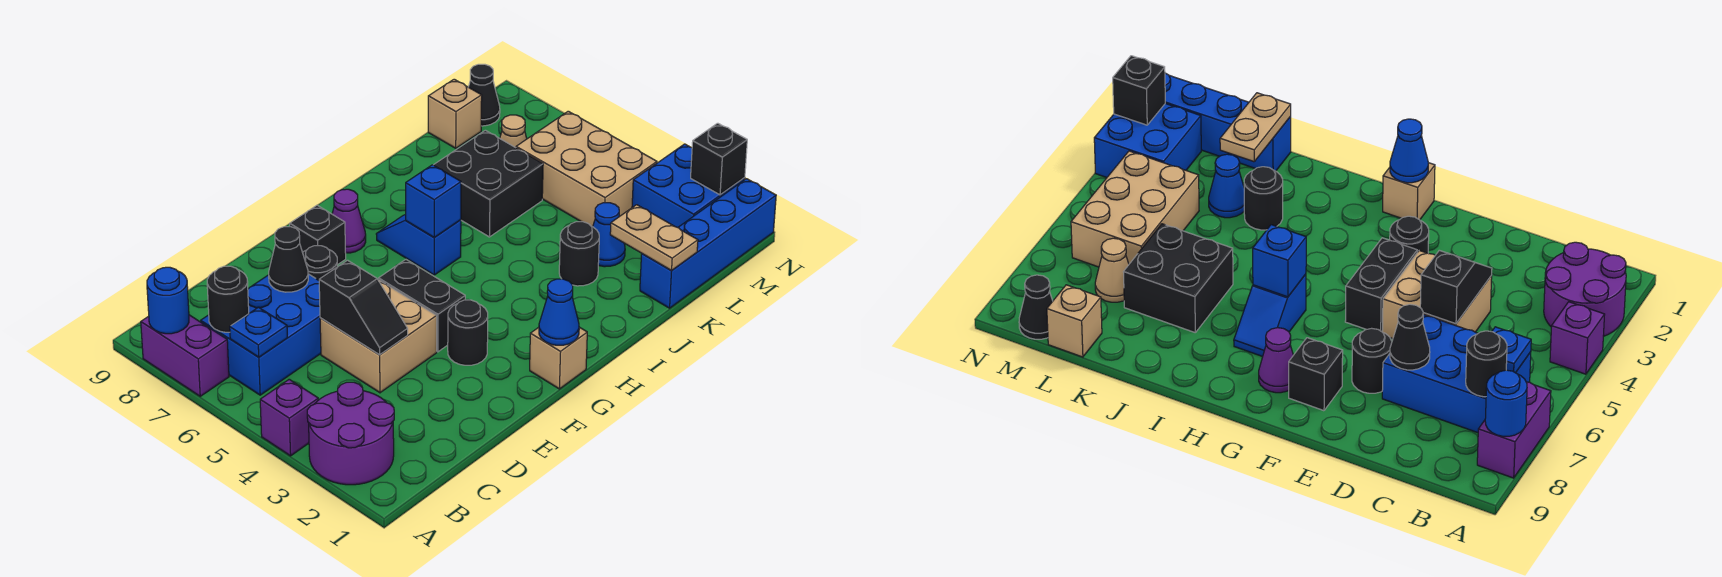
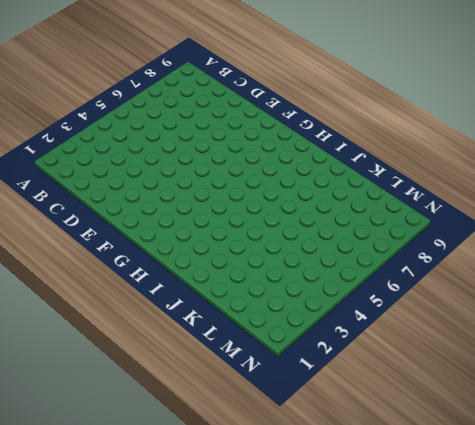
none -> purple round brick A2:B3 level 1
none -> purple brick A4 level 1
none -> purple brick A7:A8 level 1
none -> blue brick B6:D7 level 1

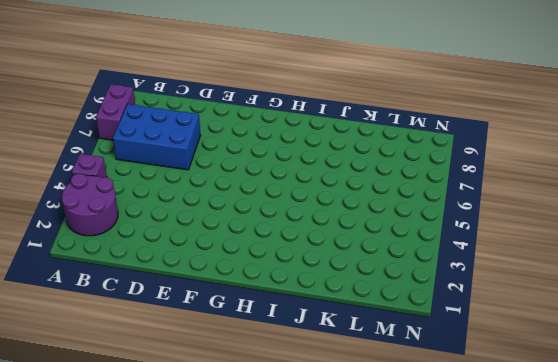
none -> tan brick D4:E5 level 1
none -> black round brick E7 level 1
none -> black round brick F3 level 1
none -> black brick F4:F5 level 1

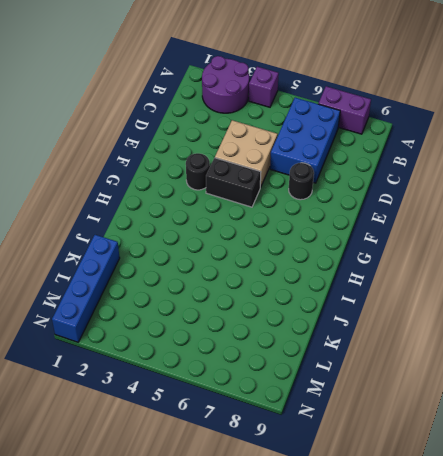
none -> black brick F8 level 1
none -> tan brick G1 level 1
none -> purple cone G8 level 1
none -> blue slope H6:H7 level 1 top 6

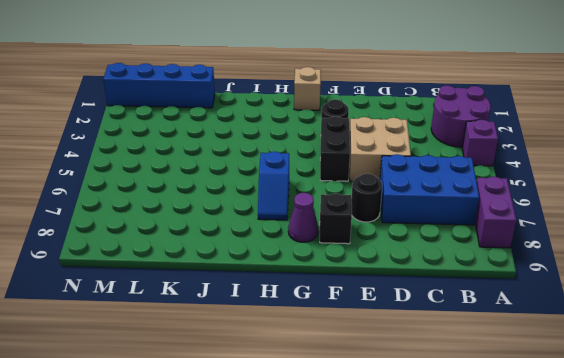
none -> black round brick J3 level 1
none -> black brick J6:K7 level 1
none -> blue cone K3 level 1
none -> tan brick L4:M6 level 1

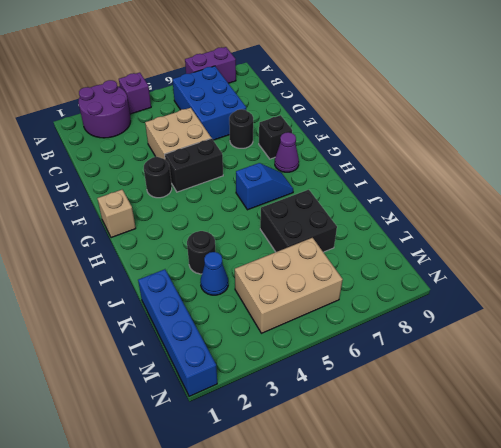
none -> tan cone L7 level 1
none -> tan brick L9 level 1
none -> blue brick M2:N3 level 1
none -> black cone M9 level 1

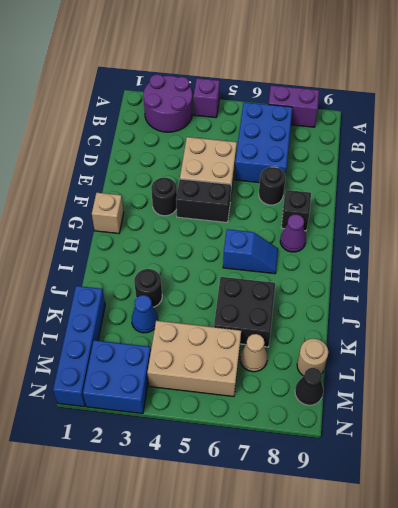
tan round brick L9 level 1 -> tan brick L9 level 1
none -> blue round brick A8 level 2
none -> blue plate B6 level 2
none -> black round brick B7 level 2
none -> black slope D4:D5 level 2 top 5

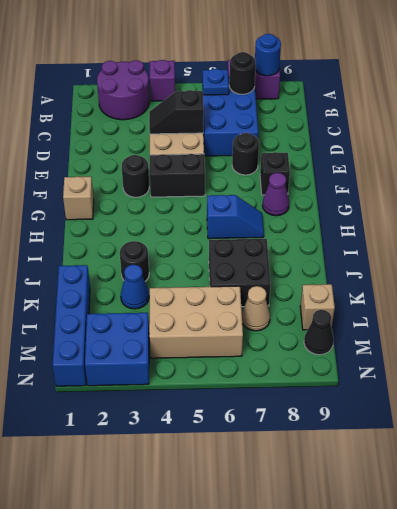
none -> black cone D7 level 2
none -> blue cone G1 level 2
none -> blue brick H6 level 2
none -> tan plate K1:K2 level 2

